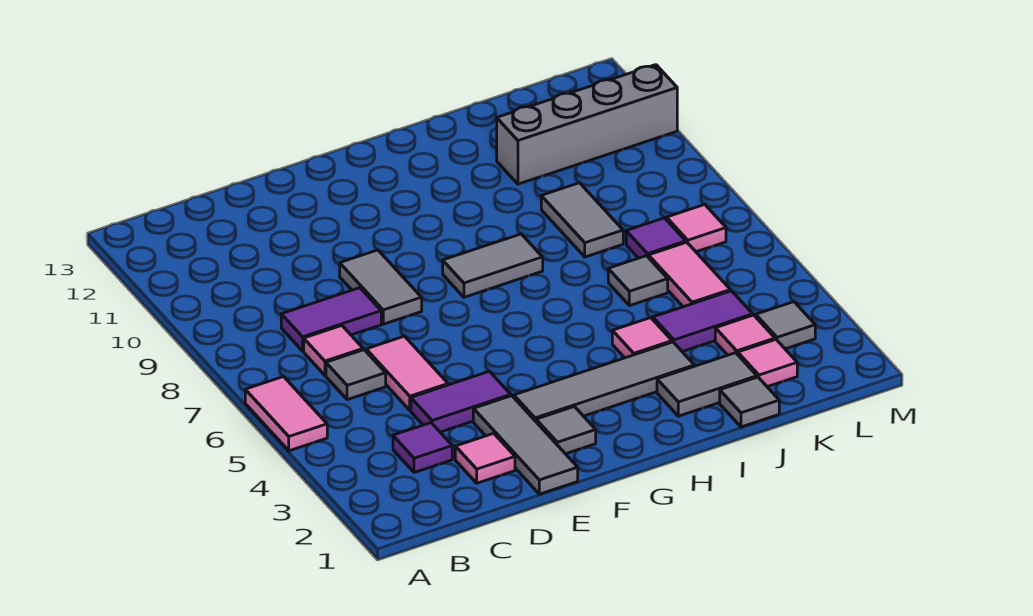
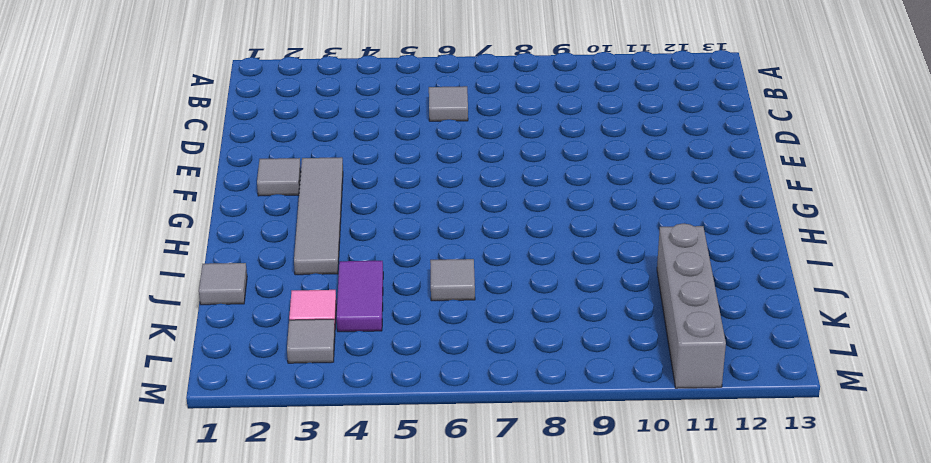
none -> pink tile A5:A6 level 1
none -> purple tile C3 level 1
none -> pink tile C7 level 1

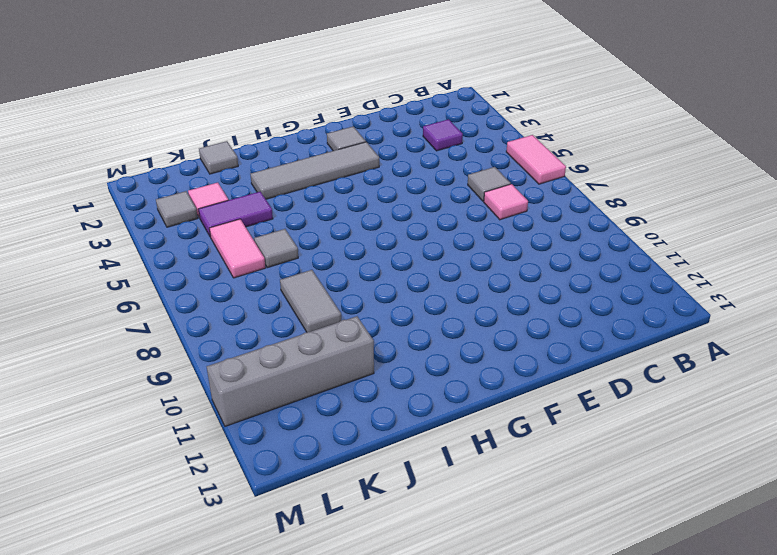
none -> purple tile C8:D8 level 1
none -> pink tile D2 level 1
none -> purple tile D4:E4 level 1

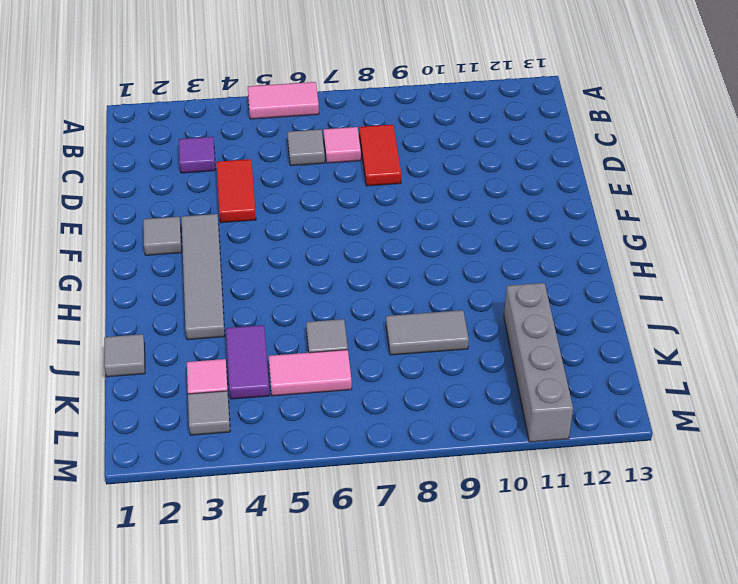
red tile C8:D8 level 1 -> purple tile C8:D8 level 1
red tile D4:E4 level 1 -> purple tile D4:E4 level 1
none -> pink tile D2 level 1
none -> pink tile D5:D6 level 1
none -> grey tile E1:E3 level 1

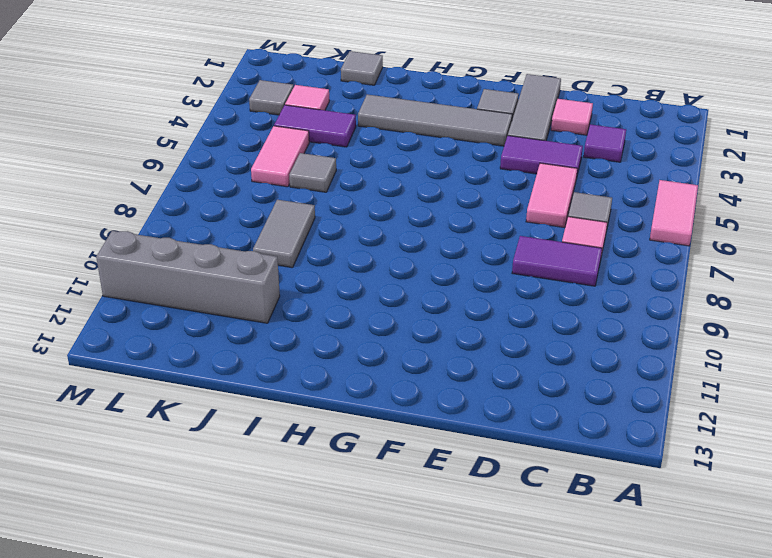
none -> grey tile E8:E9 level 1
none -> grey tile G8:H8 level 1
none -> grey tile I2:J2 level 1

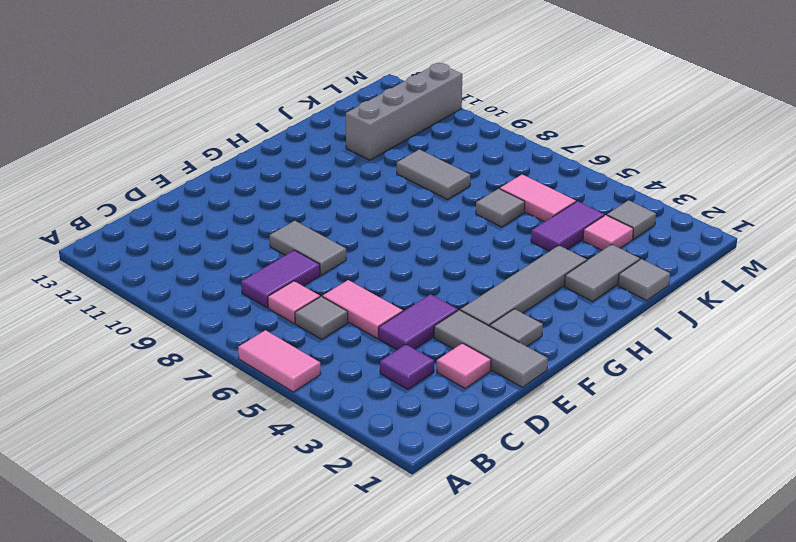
none -> grey tile G8:H8 level 1
none -> pink tile I4 level 1
none -> pink tile K2 level 1

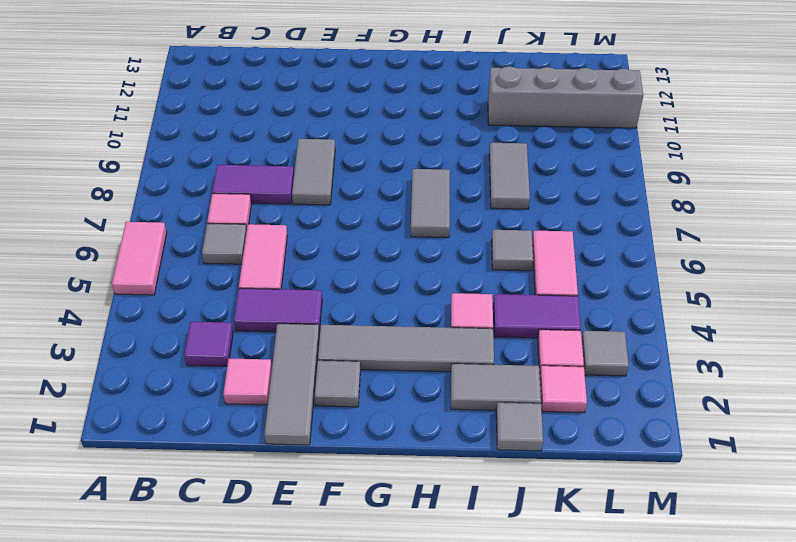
grey tile H7:H8 level 1 -> grey tile G8:H8 level 1
none -> purple tile K7 level 1
none -> pink tile L7 level 1

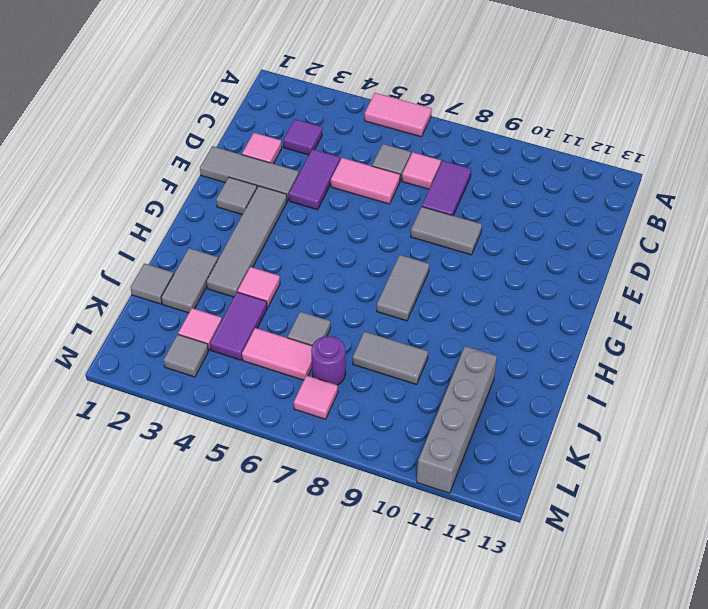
purple round brick K7 level 1 -> purple tile K7 level 1
none -> pink tile K2 level 1

